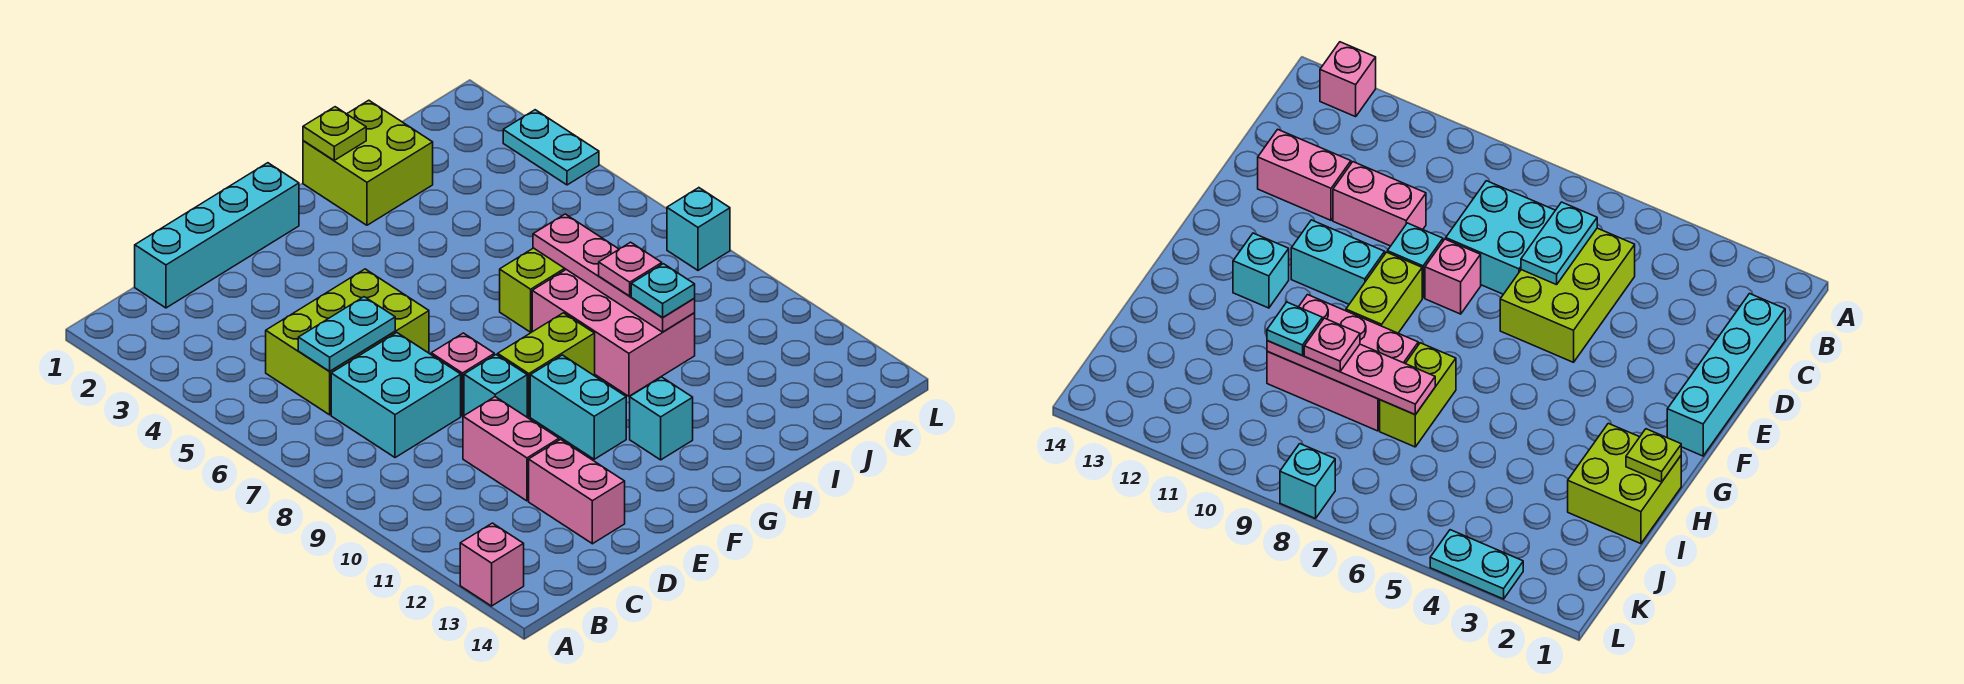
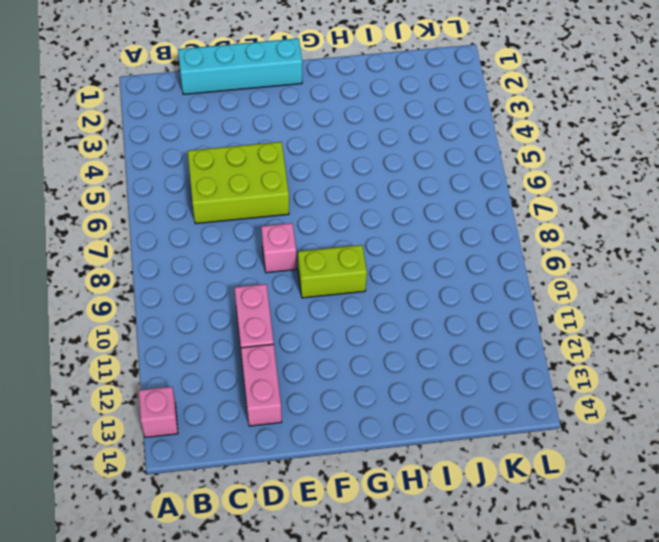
none -> cyan brick C7:D8 level 1
none -> cyan brick E9 level 1
none -> cyan brick F10:F11 level 1

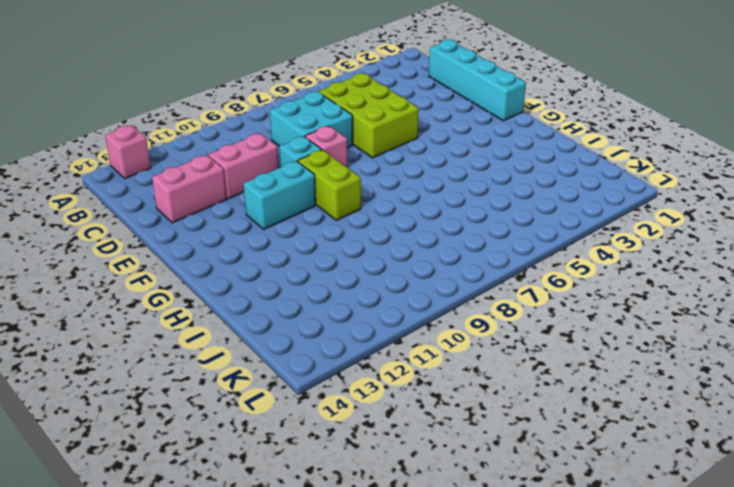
none -> cyan brick G12 level 1
none -> lime brick H1:I2 level 1
none -> lime brick H7:I7 level 1

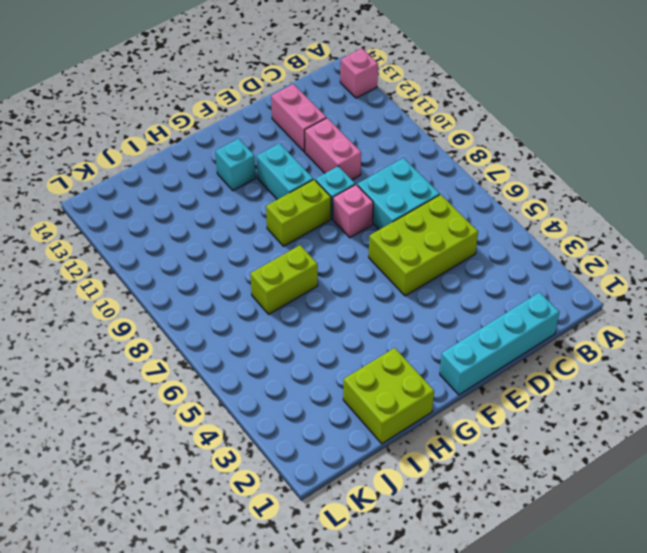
none -> pink brick H8:I10 level 1
none -> cyan plate L3:L4 level 1
none -> cyan brick L8 level 1

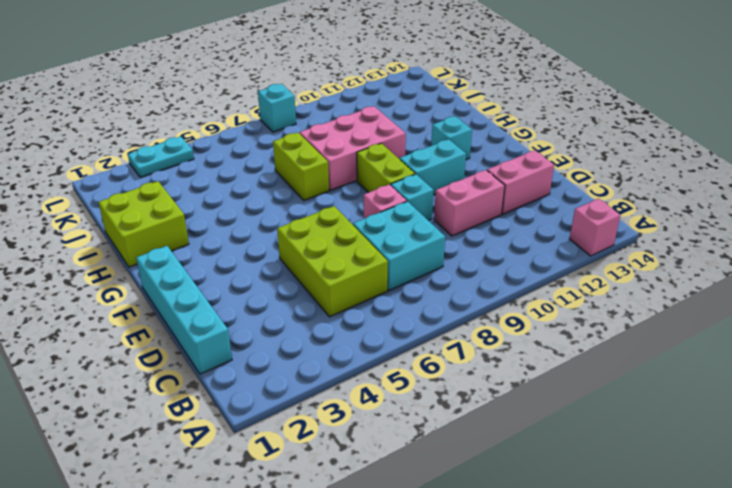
none -> cyan plate C6:D6 level 2
none -> lime plate H1 level 2
none -> pink plate I7:I10 level 2

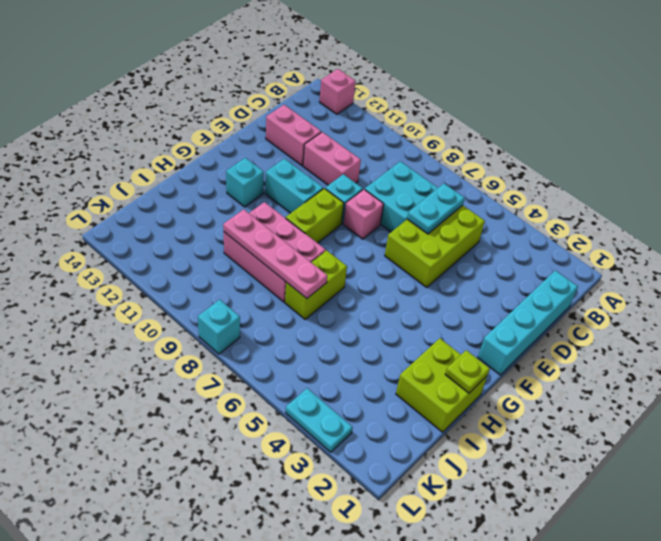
none -> pink plate I9 level 3
none -> cyan plate I10 level 3

